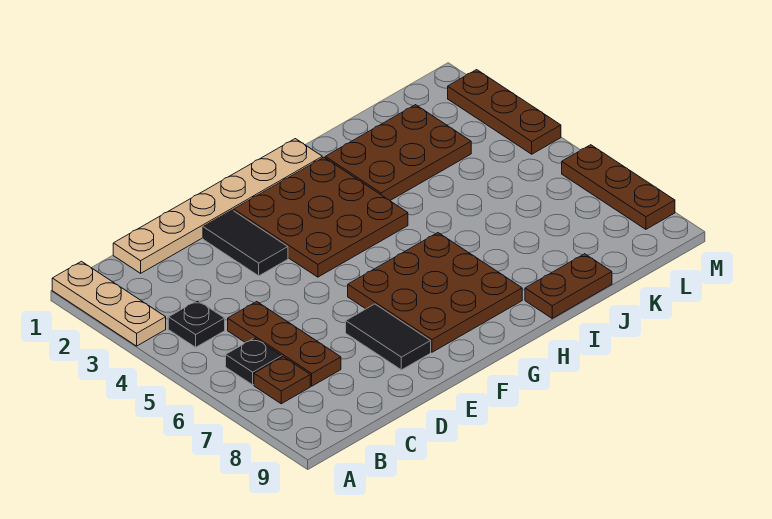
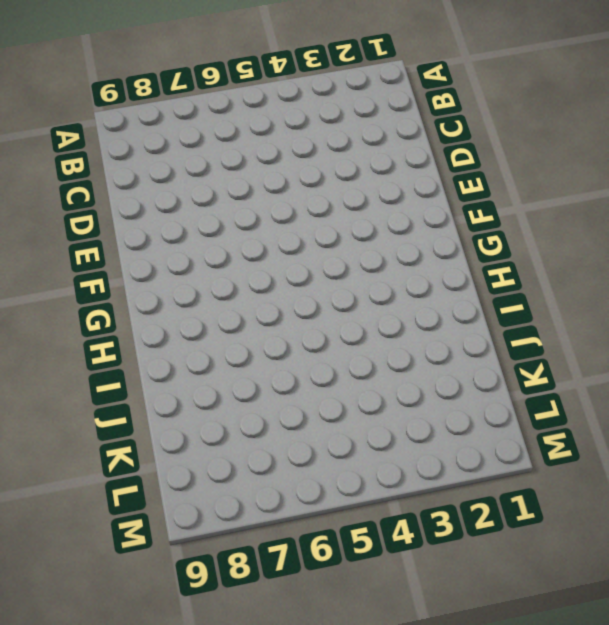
none -> tan plate A1:A3 level 1
none -> black plate B4 level 1
none -> black plate B6 level 1

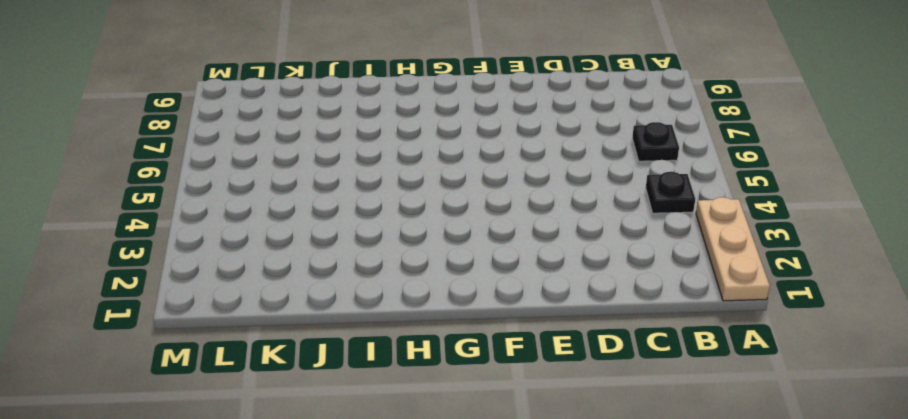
none -> brown plate B7 level 1
none -> tan plate C1:H1 level 1
none -> brown plate C5:C7 level 1

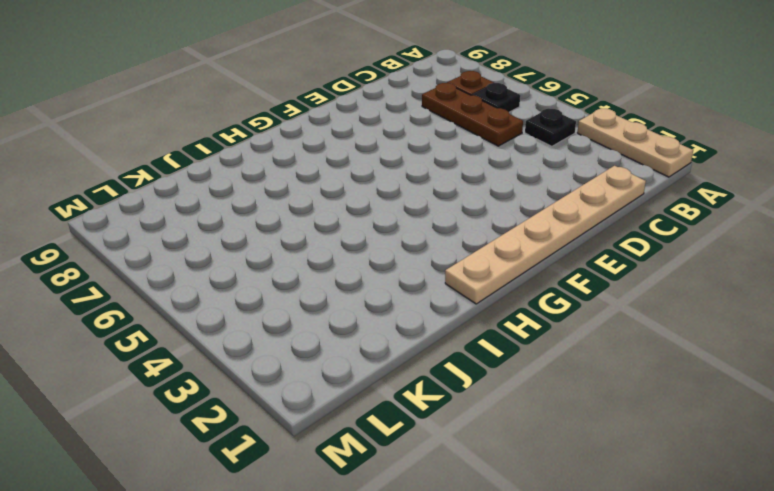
none -> black tile E2:E3 level 1
none -> black tile E7:E8 level 1
none -> brown plate F2:H4 level 1

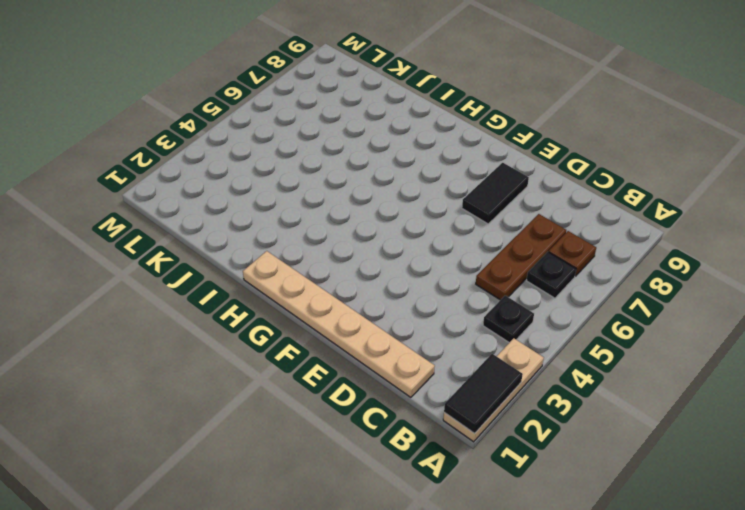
black tile A1:A2 level 2 -> black tile E2:E3 level 1
none -> brown plate F2:H4 level 1
none -> brown plate F6:H8 level 1
none -> brown plate I2:K3 level 1

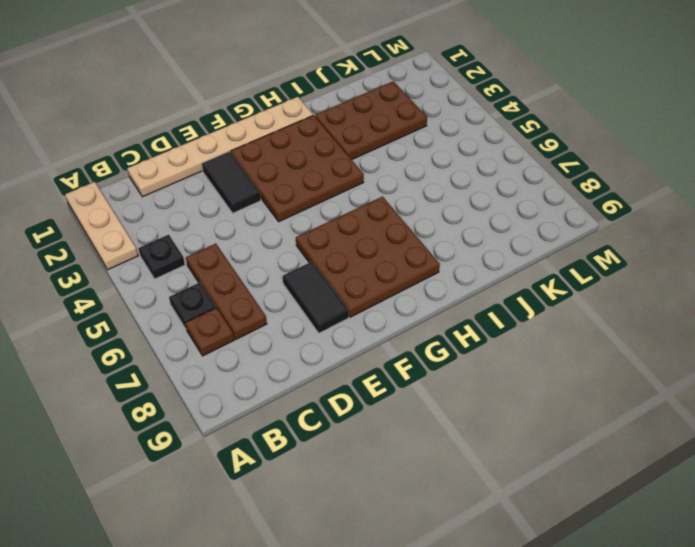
none -> brown plate I9:J9 level 1
none -> brown plate M2:M4 level 1
none -> brown plate M6:M8 level 1

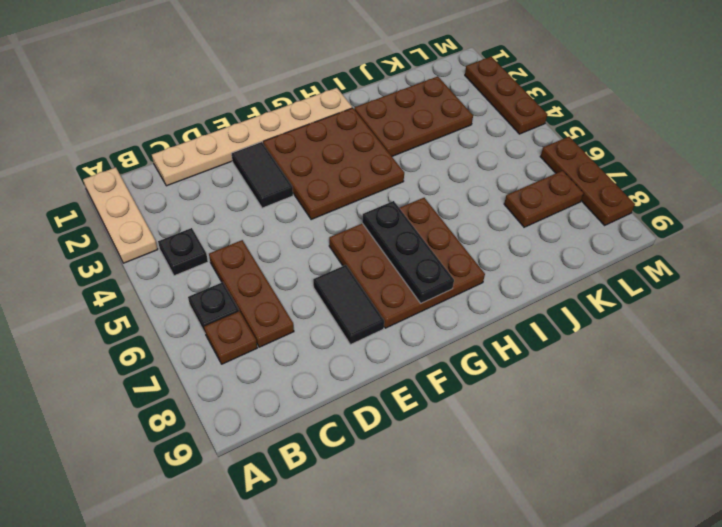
black plate G6:G8 level 2 -> none
brown plate K7:L7 level 1 -> brown plate I9:J9 level 1

